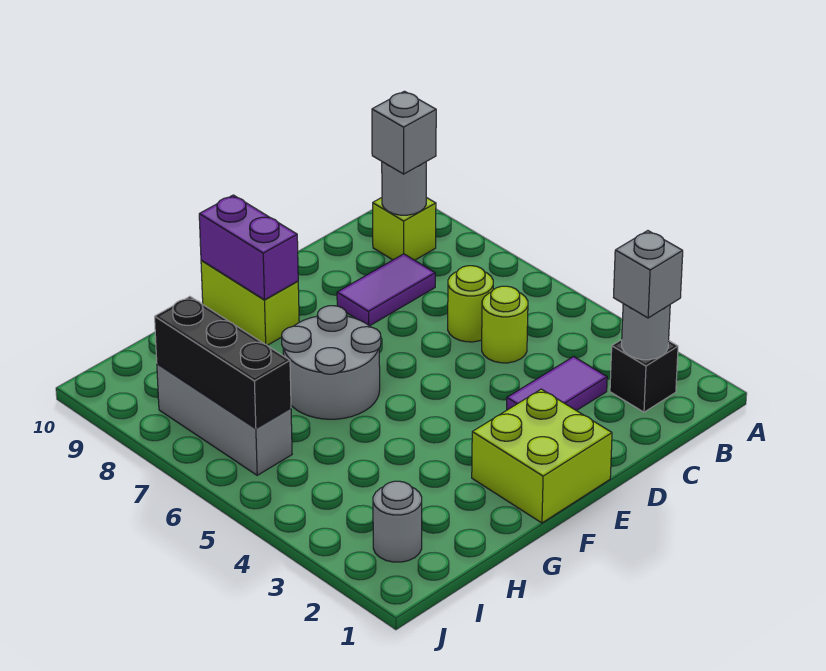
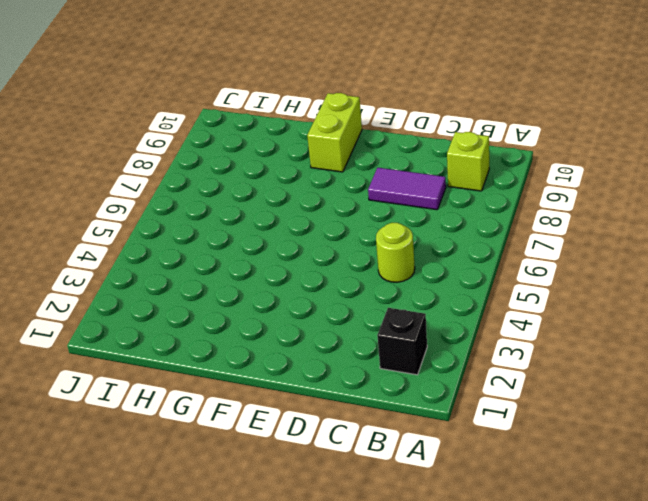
none -> purple tile C3:D3 level 1
none -> lime round brick C6 level 1
none -> lime brick E1:F2 level 1

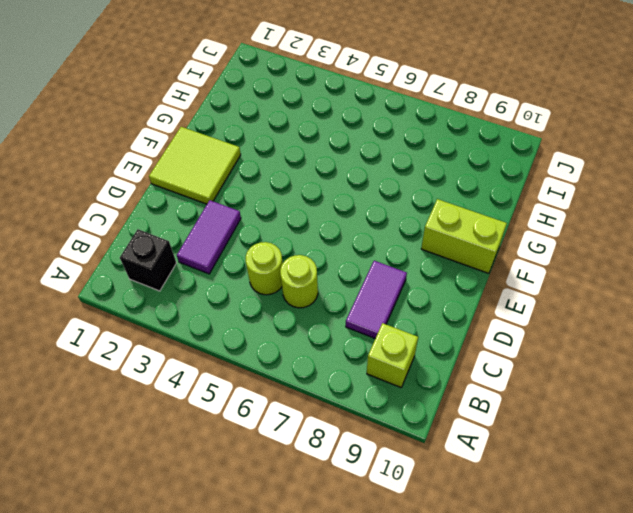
lime tile E1:F2 level 1 -> lime brick E1:F2 level 1
none -> grey round brick F6:G7 level 1
none -> grey round brick I2 level 1
none -> grey brick I6:I8 level 1

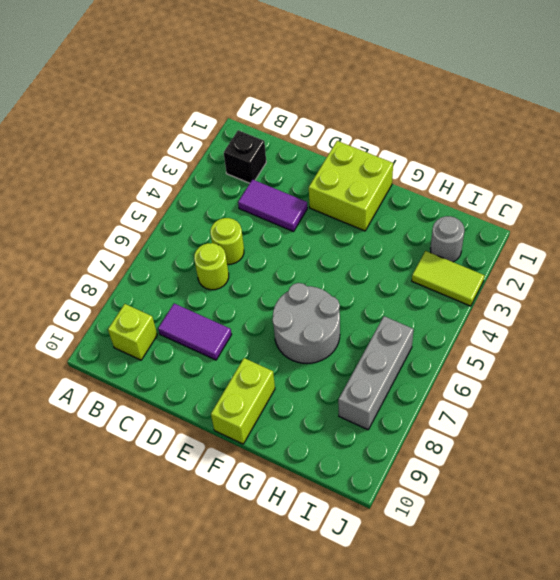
lime tile I3:J3 level 1 -> none
none -> grey round brick B2 level 2
none -> grey round brick B9 level 2
none -> purple brick F9:F10 level 2

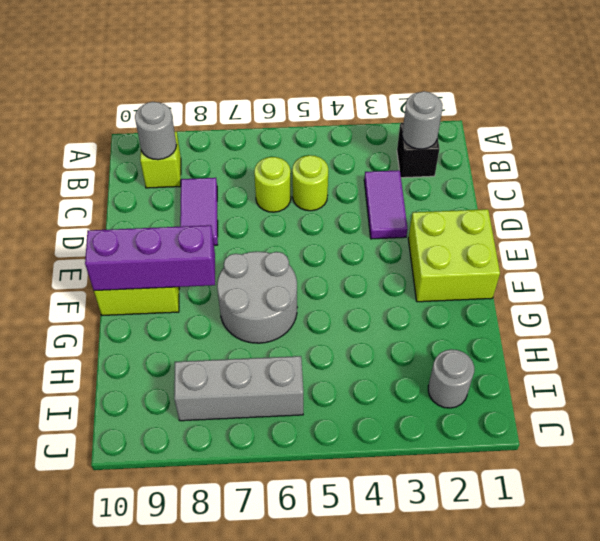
purple brick F8:F10 level 2 -> purple brick F9:F10 level 2
none -> black brick I6:I8 level 2
none -> grey brick B2 level 3
none -> grey brick B9 level 3

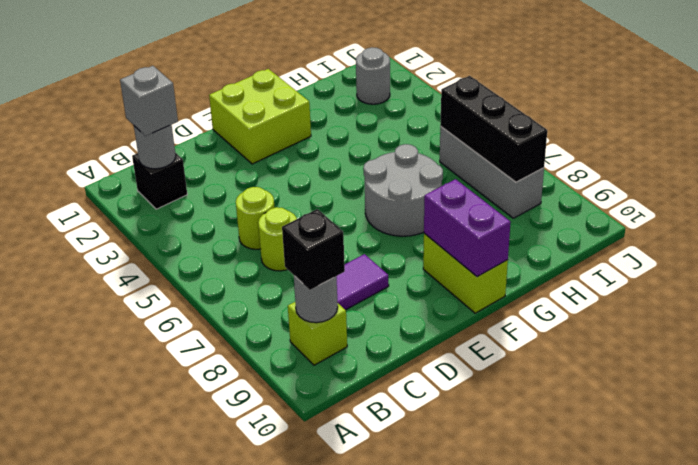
black brick B9 level 3 -> grey brick B9 level 3
none -> purple tile C3:D3 level 1

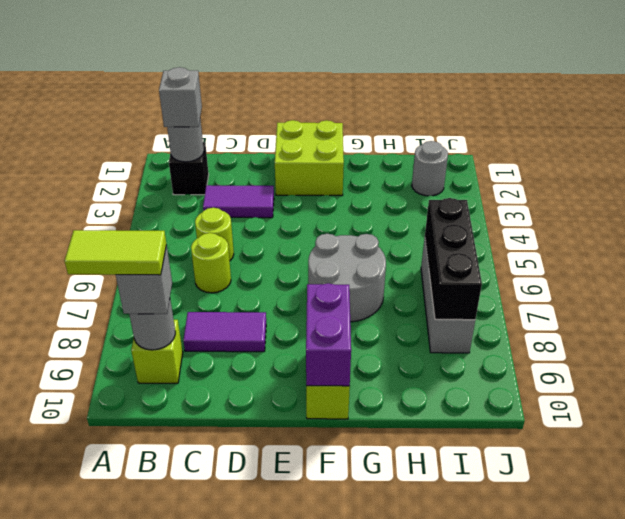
lime tile A9:B9 level 4 -> none

